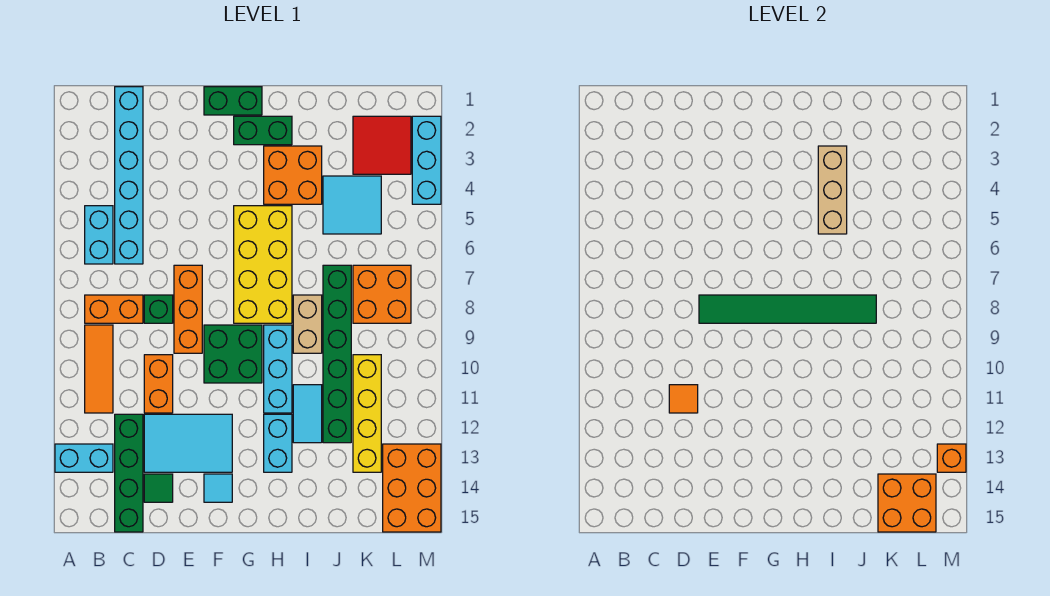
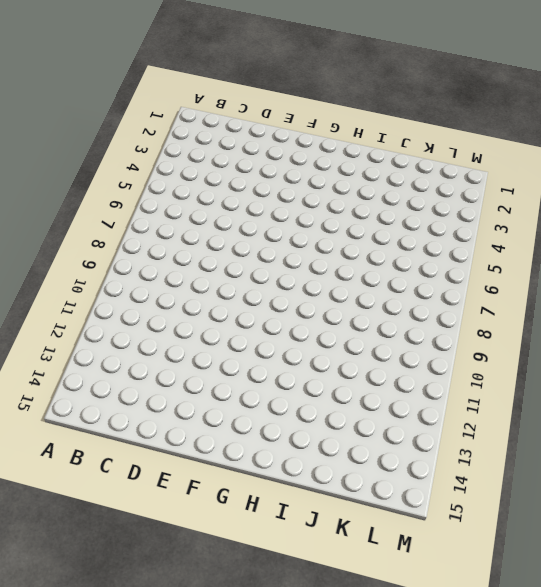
none -> cyan brick A13:B13 level 1
none -> cyan brick B5:B6 level 1
none -> orange brick B8:C8 level 1
none -> orange tile B9:B11 level 1

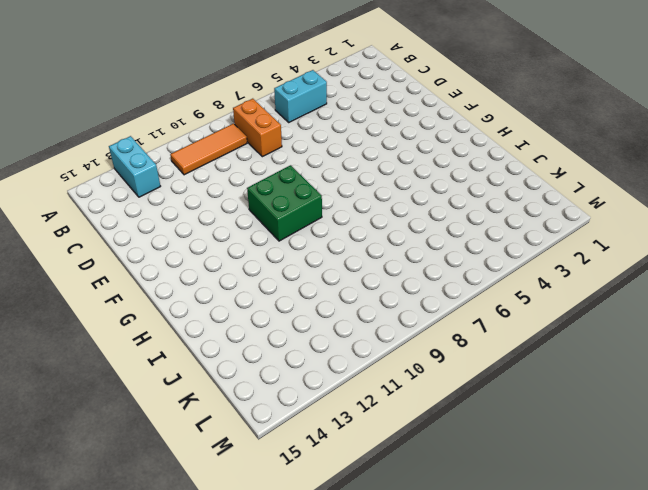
none -> cyan brick C1:C6 level 1
none -> green brick C12:C15 level 1
none -> green brick D8 level 1
none -> orange brick D10:D11 level 1

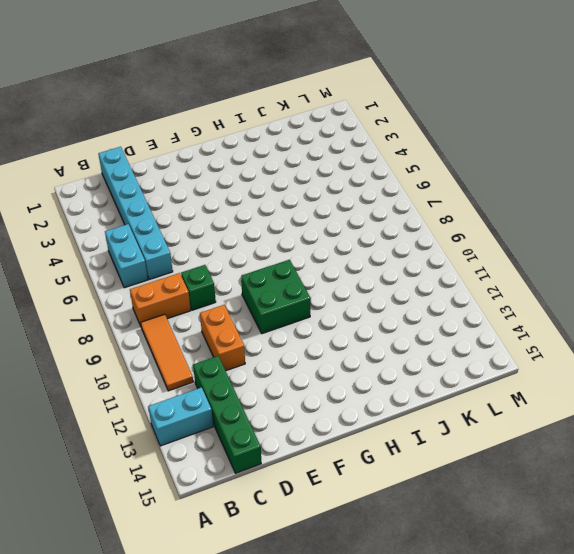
none -> cyan tile D12:F13 level 1
none -> green tile D14 level 1
none -> orange brick E7:E9 level 1
none -> green brick F1:G1 level 1

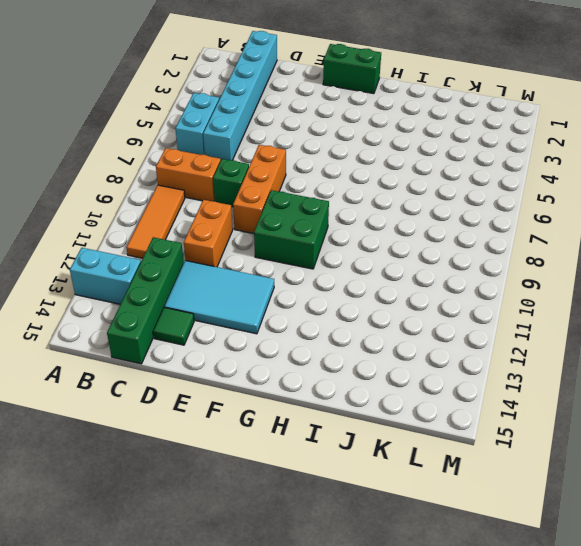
none -> cyan tile F14 level 1
none -> green brick G2:H2 level 1
none -> yellow brick G5:H8 level 1
none -> orange brick H3:I4 level 1

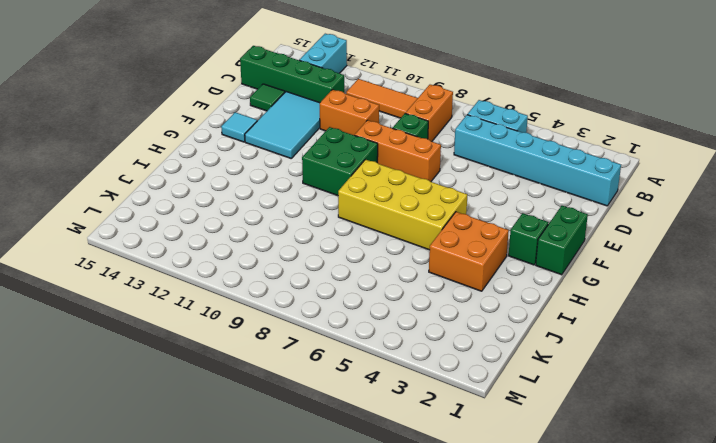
green brick G2 level 1 -> green brick G2:H2 level 1
none -> cyan brick H9:H11 level 1
none -> cyan brick H12:H13 level 1
none -> tan brick I8:I9 level 1
none -> cyan tile I11:I12 level 1

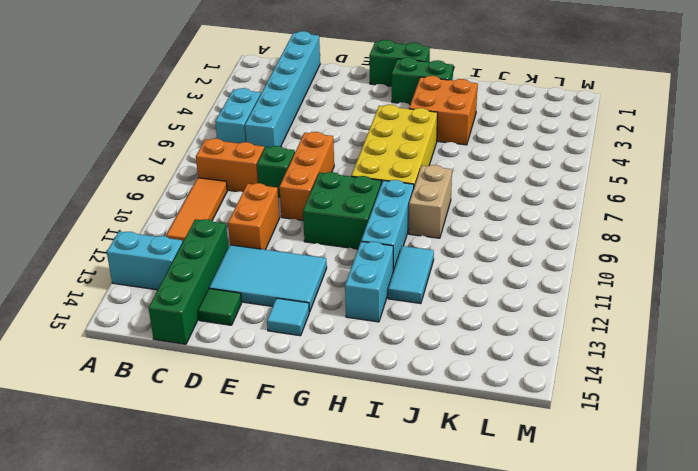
none -> cyan tile J4:K5 level 1
none -> green brick J7:J12 level 1
none -> red tile K2:L3 level 1
none -> orange brick K7:L8 level 1

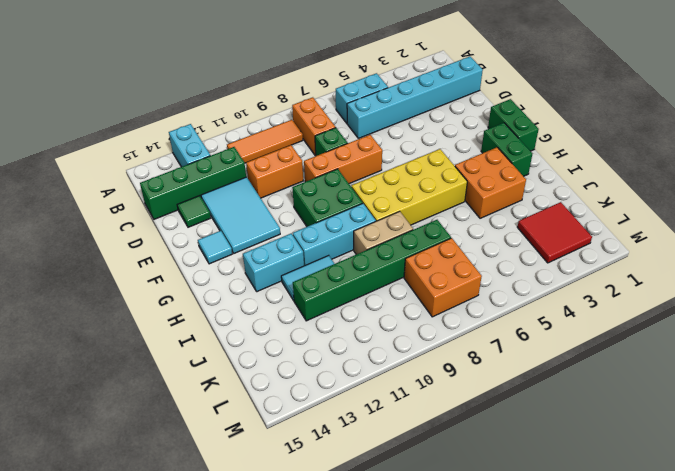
none -> cyan tile J4:K5 level 1
none -> yellow brick K10:K13 level 1
none -> orange brick L13:M15 level 1
none -> cyan brick M2:M4 level 1

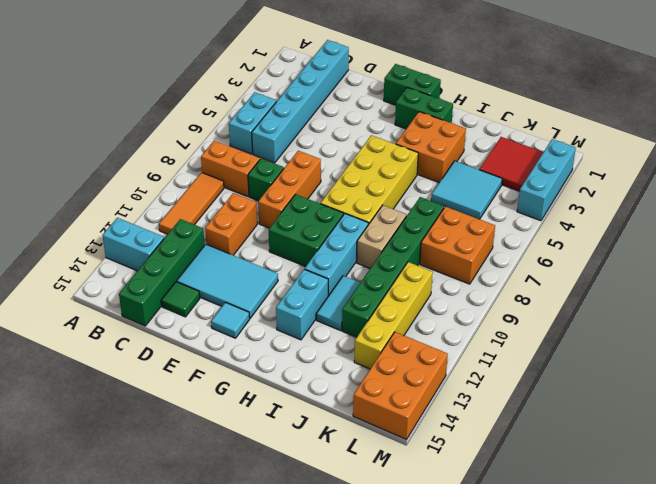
none -> orange tile D11 level 2
none -> green tile E8:J8 level 2
none -> tan brick I3:I5 level 2
none -> orange brick K14:L15 level 2

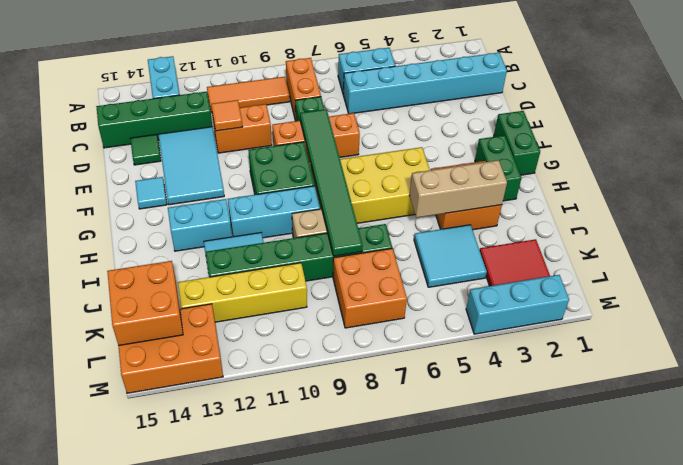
none -> orange brick M13 level 2

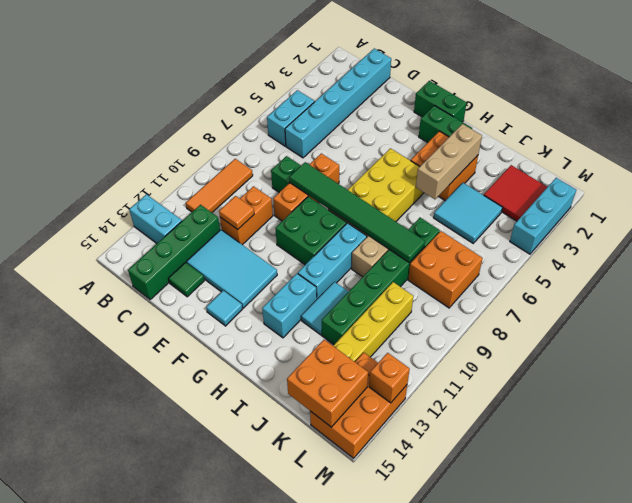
none -> orange brick B8:C8 level 1

